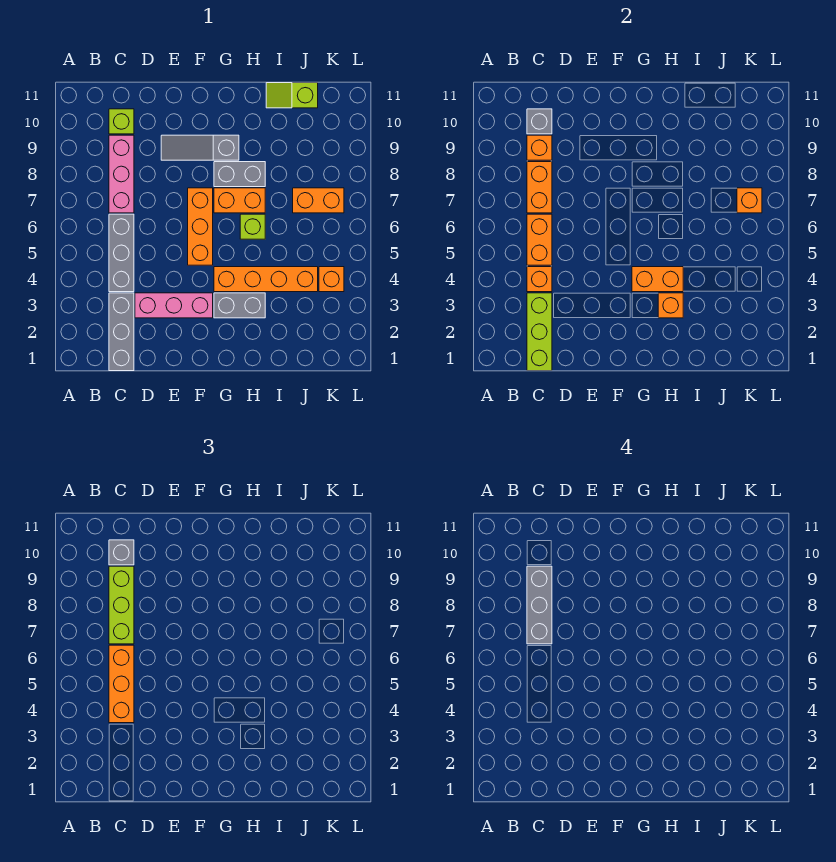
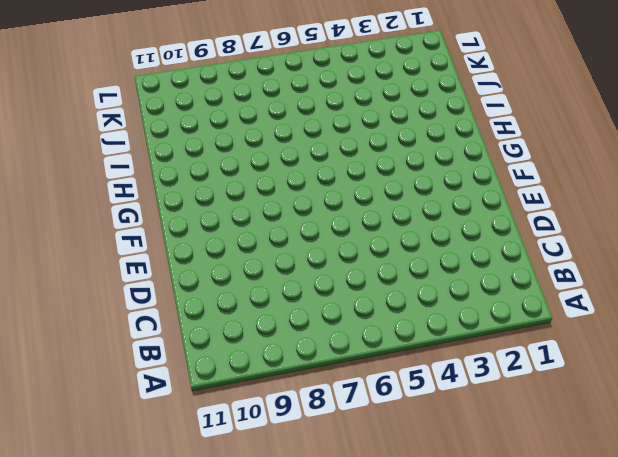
none -> grey brick C1:C3 level 1
none -> grey brick C4:C6 level 1
none -> pink brick C7:C9 level 1

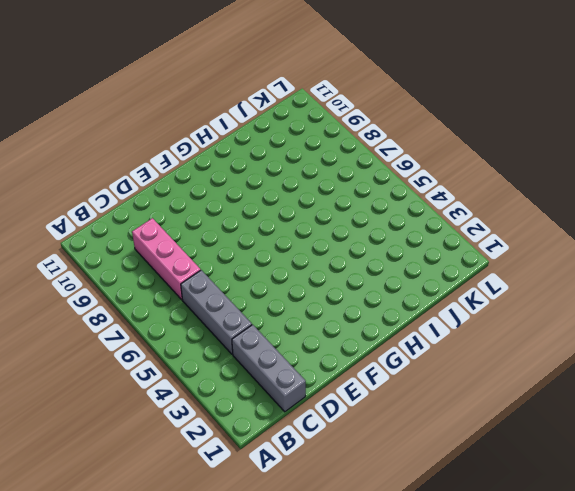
none -> lime brick C10 level 1
none -> pink brick D3:F3 level 1
none -> grey slope E9:G9 level 1 top G

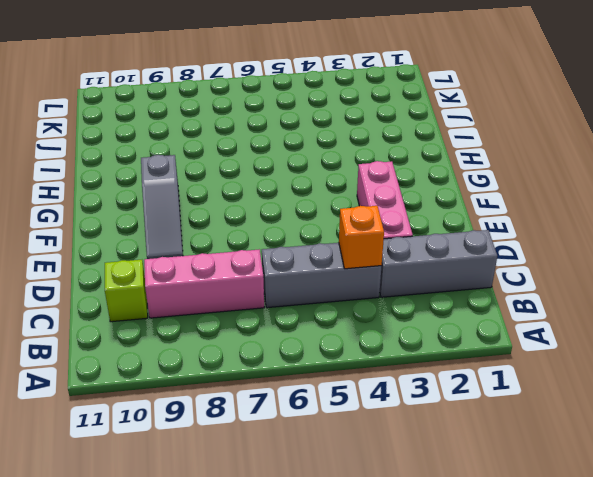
none -> orange brick F5:F7 level 1
none -> grey brick G3:H3 level 1
none -> orange brick G4:J4 level 1

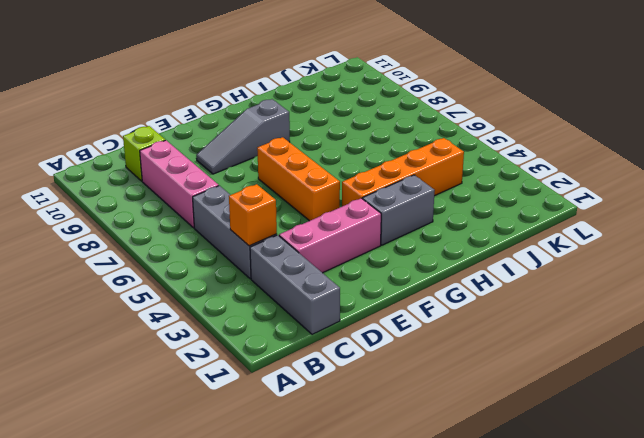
none -> orange brick G7:H7 level 1
none -> grey brick G8:H8 level 1
none -> lime brick H6 level 1

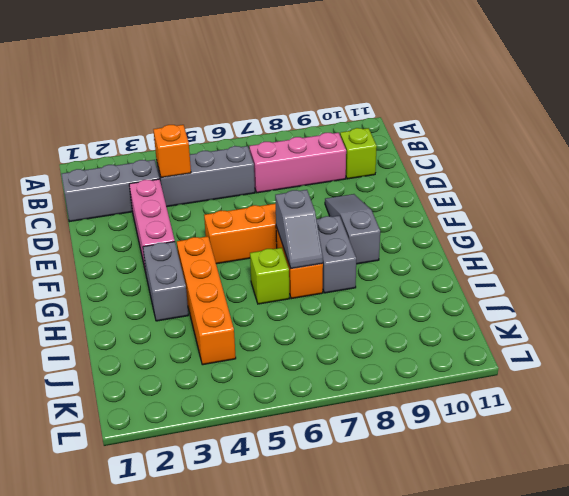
grey slope G7:H7 level 2 top G -> none
none -> lime slope I11:J11 level 1 top J
none -> orange brick J7:K7 level 1
none -> orange brick K4 level 1

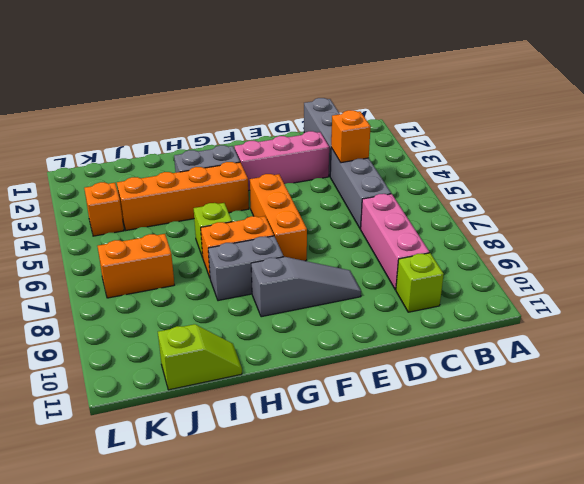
none -> lime brick C1:C3 level 2
none -> orange brick C5:C6 level 2
none -> orange brick C7:C8 level 2

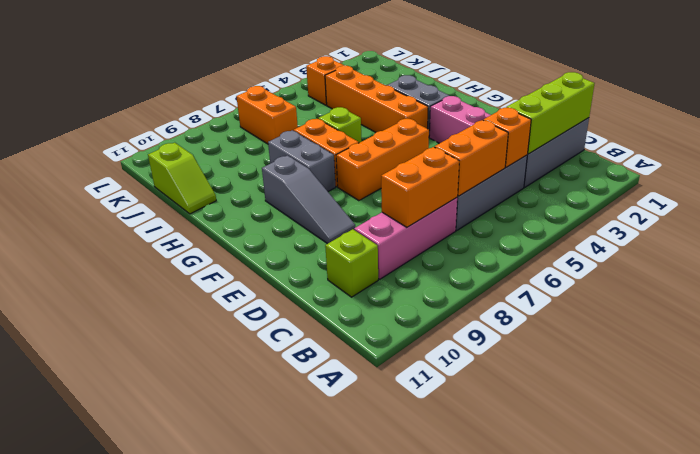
none -> orange brick C9 level 2
none -> grey brick C10 level 2
none -> orange brick G4:H4 level 2

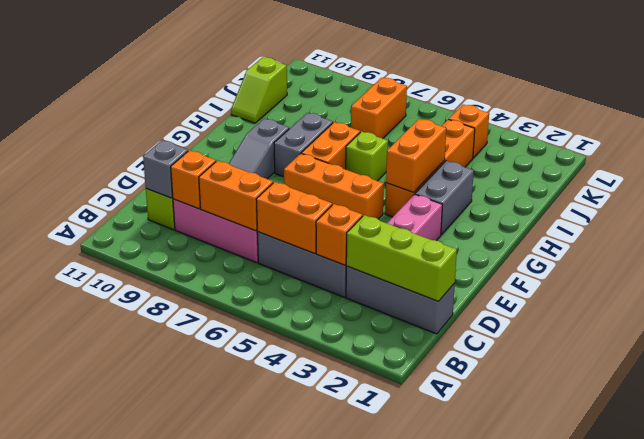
none -> orange brick H3 level 2
none -> orange brick K7 level 2
none -> orange brick C4:C6 level 3

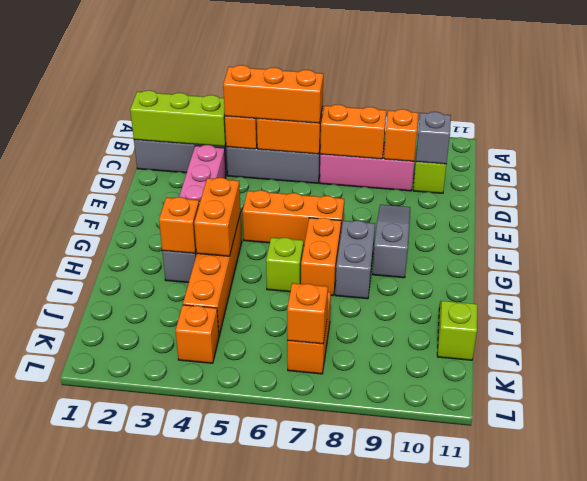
none -> lime brick C7:C9 level 3
none -> grey brick C10 level 3
none -> grey brick C7:C9 level 4

